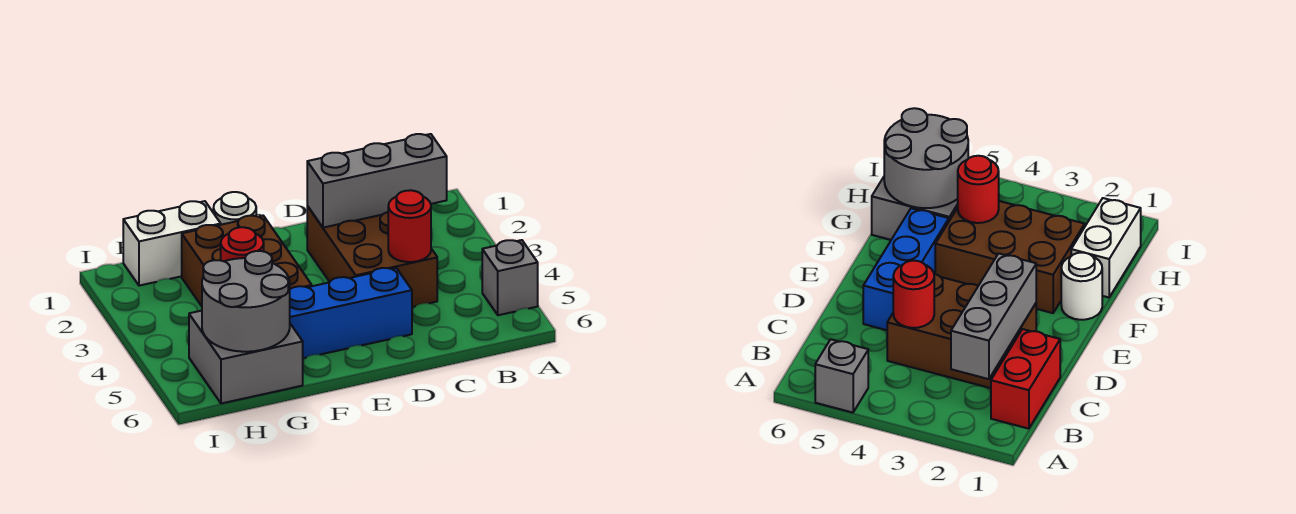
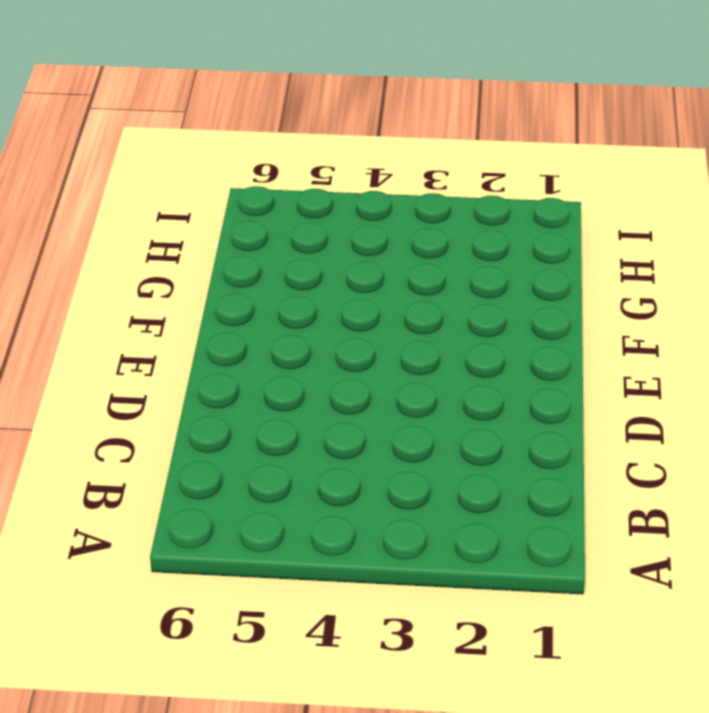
none -> grey brick A5 level 1
none -> red brick B1:C1 level 1
none -> brown brick C2:D4 level 1

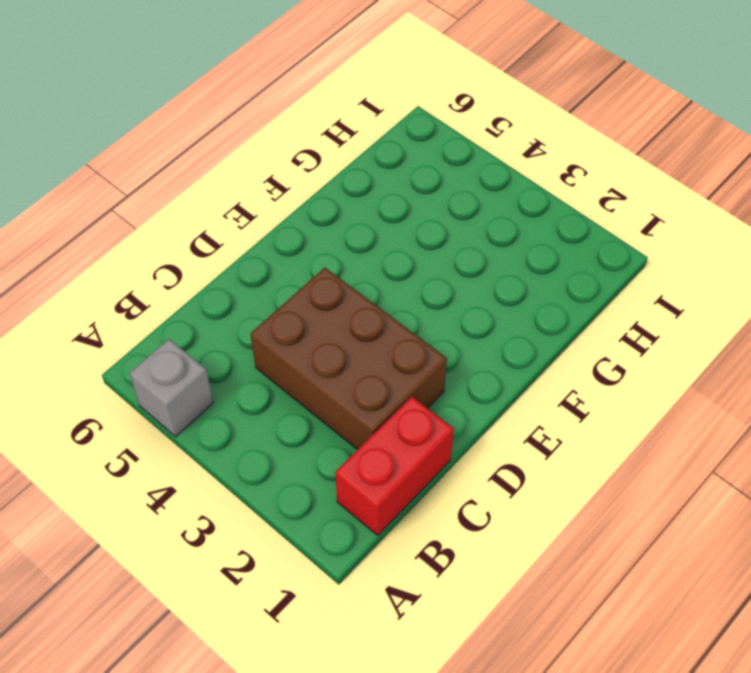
none -> blue brick D5:F5 level 1
none -> white round brick F1 level 1
none -> brown brick F2:G4 level 1

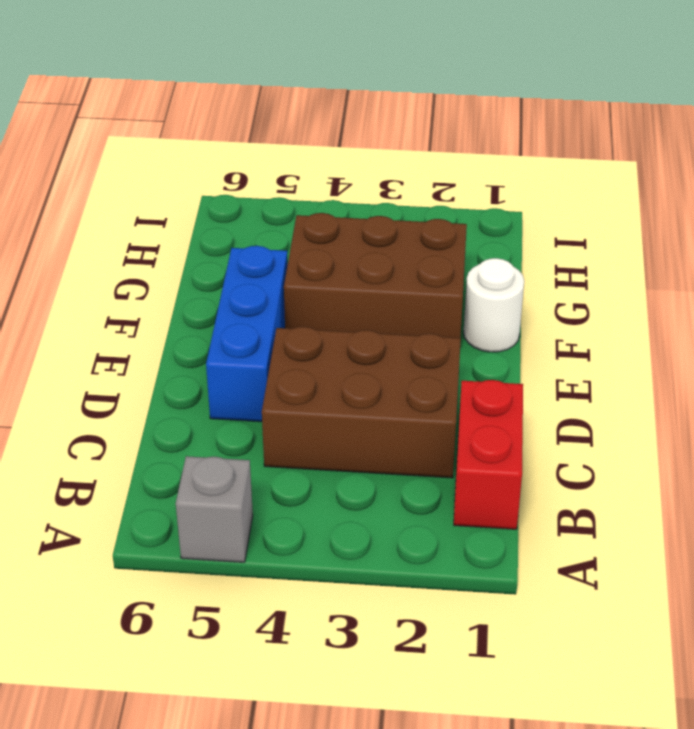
none -> white brick G1:H1 level 1
none -> grey brick G5:H6 level 1
none -> grey brick B2:D2 level 2

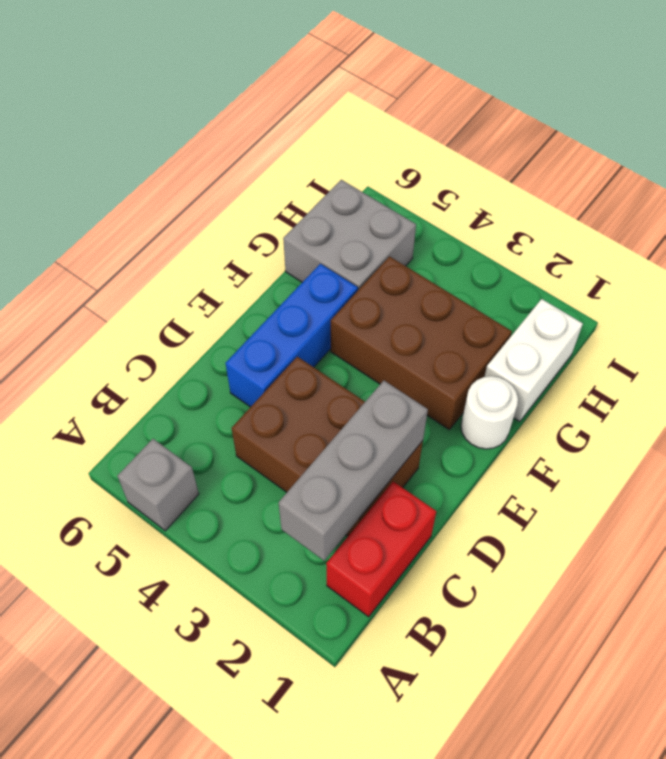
none -> red round brick C4 level 2
none -> red round brick G4 level 2
none -> grey round brick G5:H6 level 2

